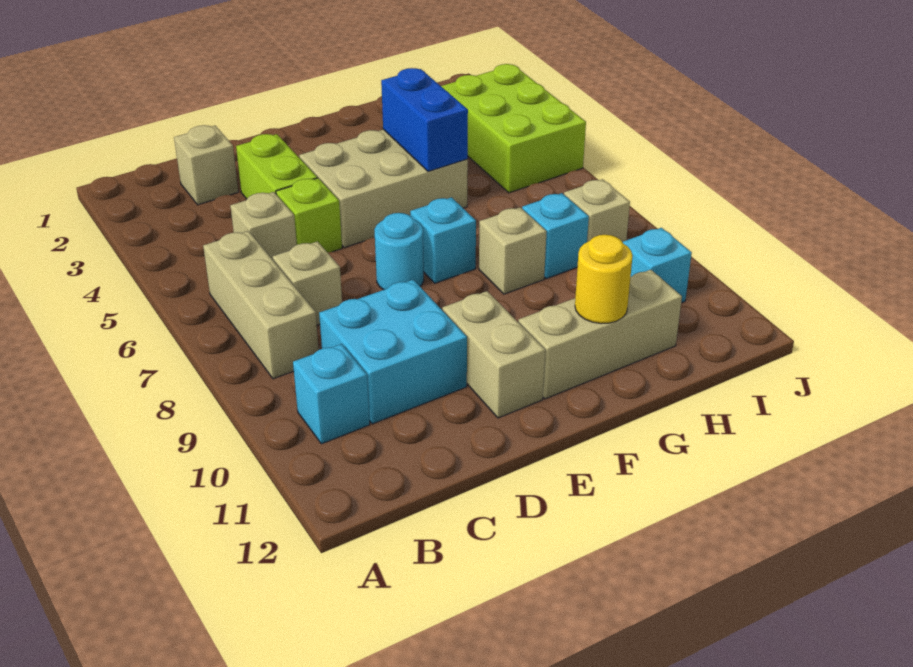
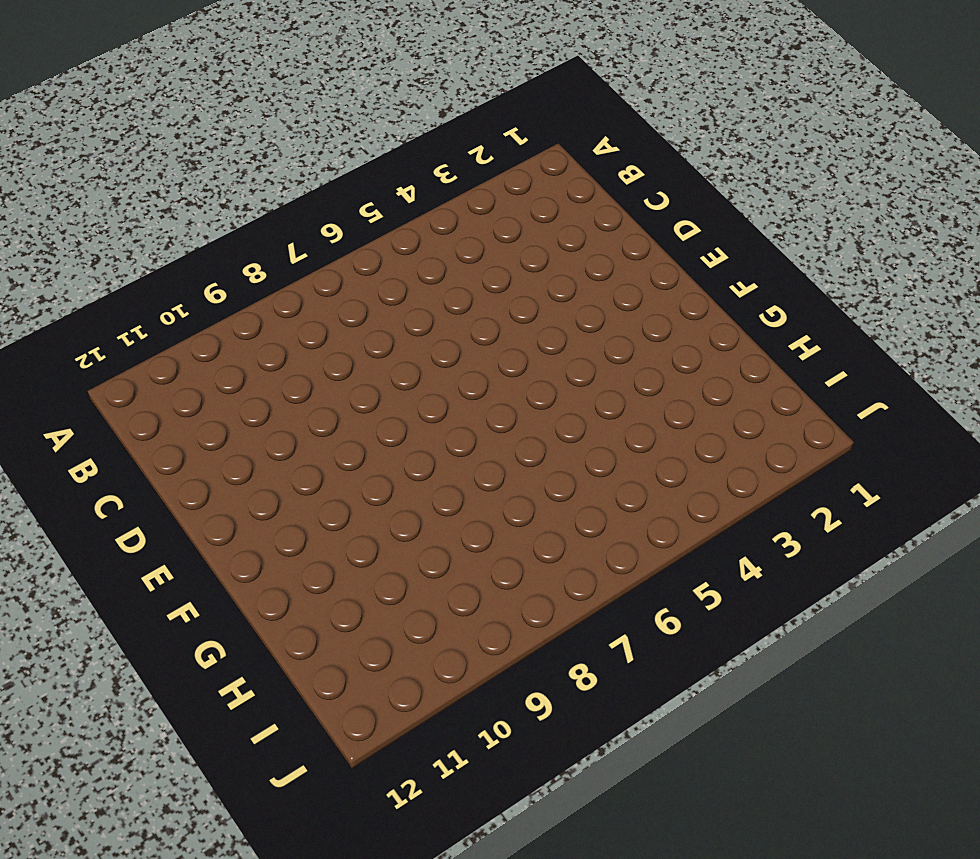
none -> tan brick B6:B8 level 1
none -> cyan brick B10 level 1
none -> tan brick C2 level 1

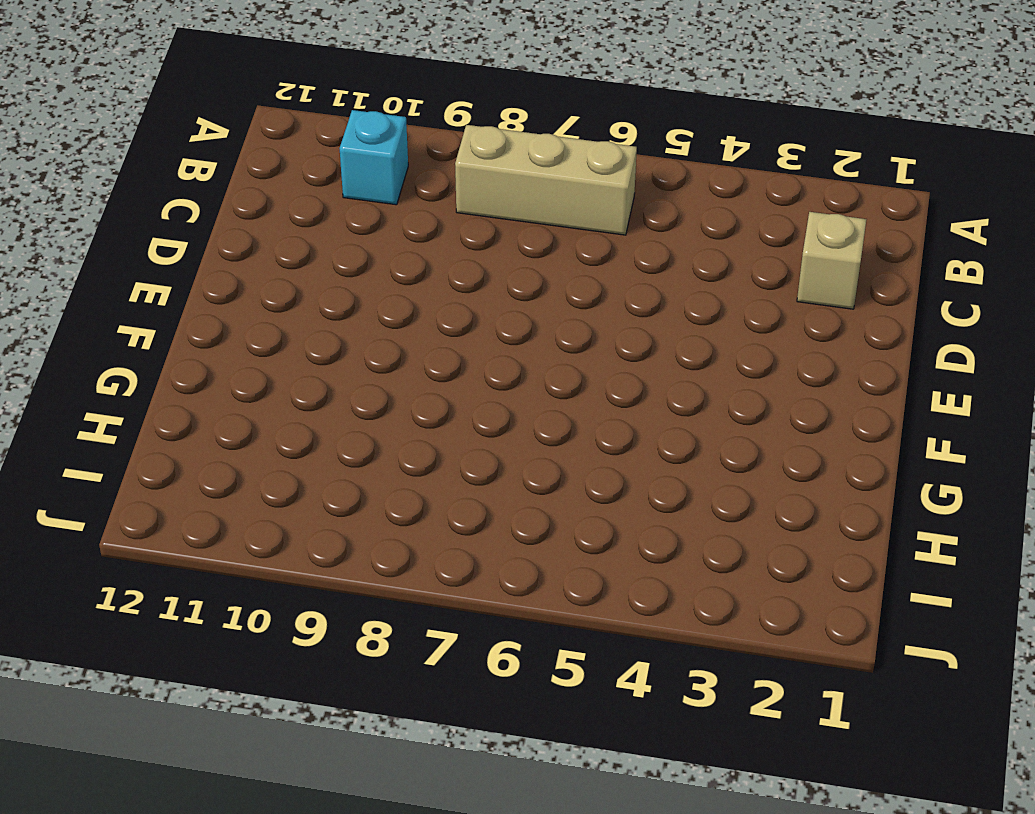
none -> tan brick C5 level 1
none -> tan brick C7 level 1
none -> cyan brick C9:D10 level 1

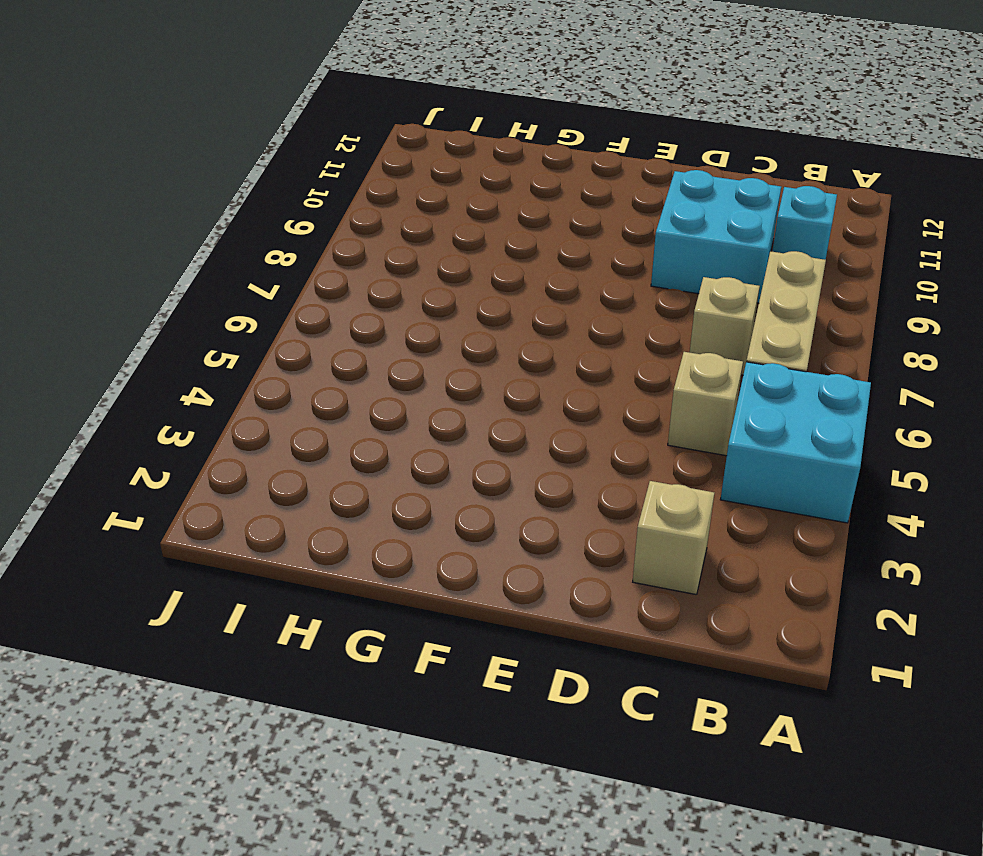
cyan brick A4:B5 level 1 -> none
none -> lime brick D3:D4 level 1
none -> lime brick D5 level 1
none -> tan brick E4:G5 level 1

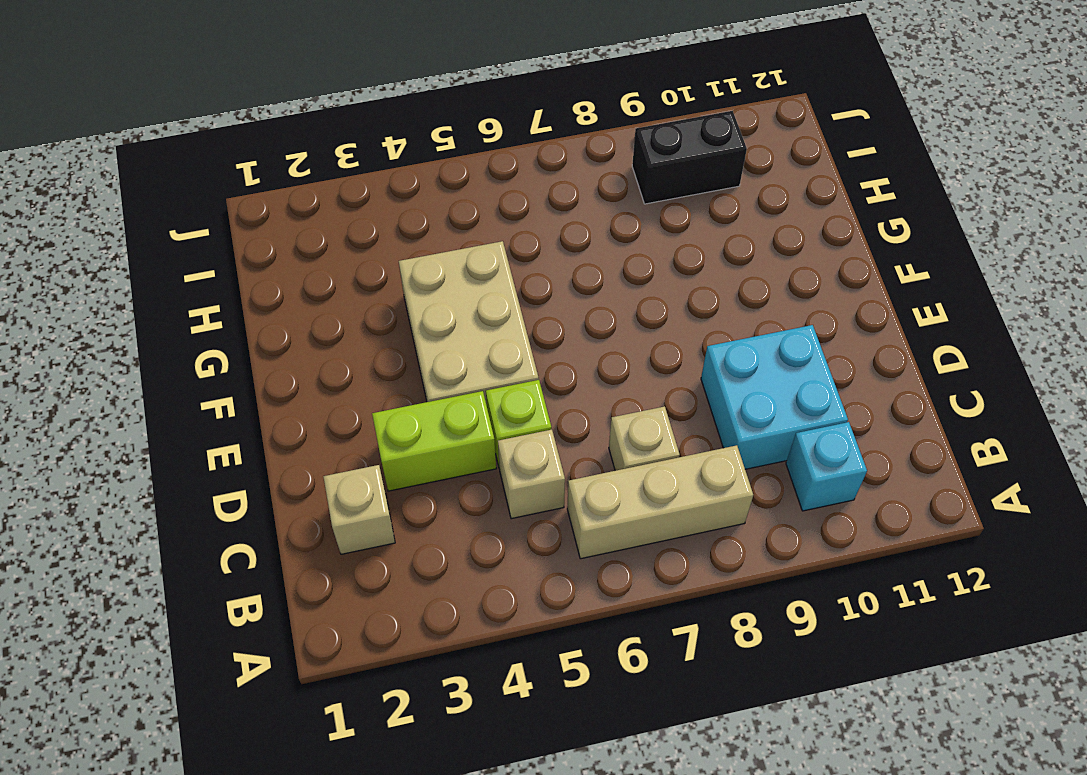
black brick I9:I10 level 1 -> cyan brick I10 level 1
none -> cyan round brick E7 level 1
none -> tan brick E10:E11 level 1
none -> cyan brick F7 level 1

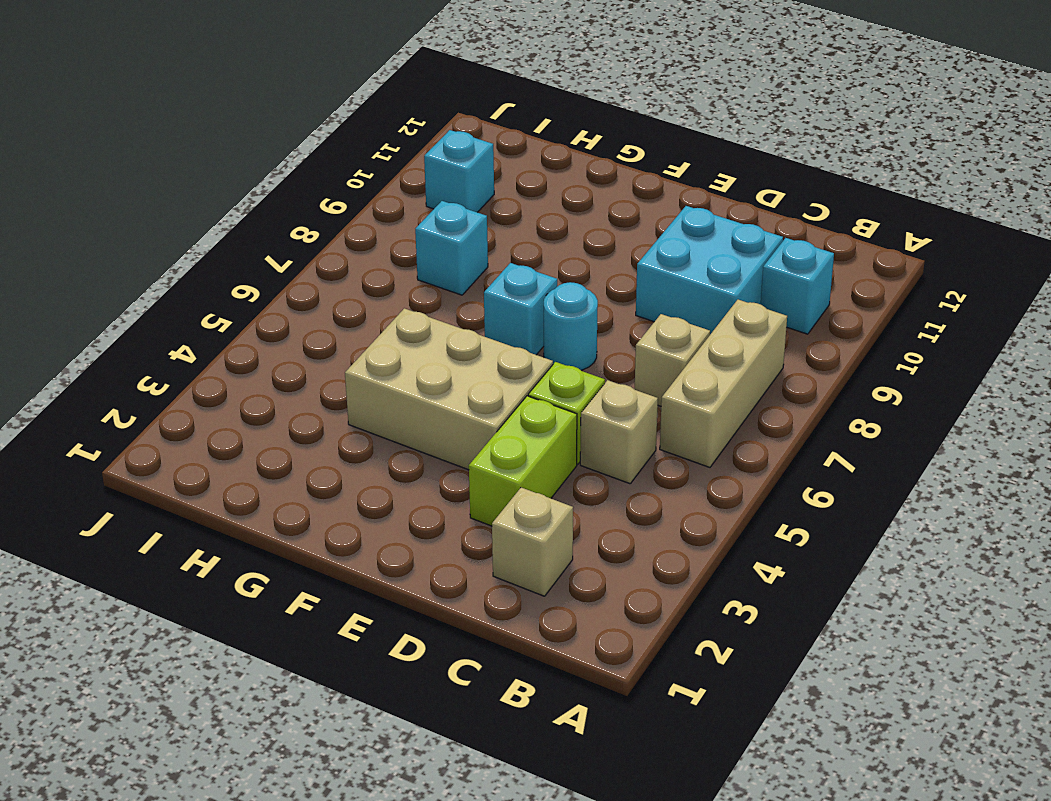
none -> tan brick E10:E11 level 1
none -> tan brick F11:H11 level 1
none -> tan brick G8 level 1

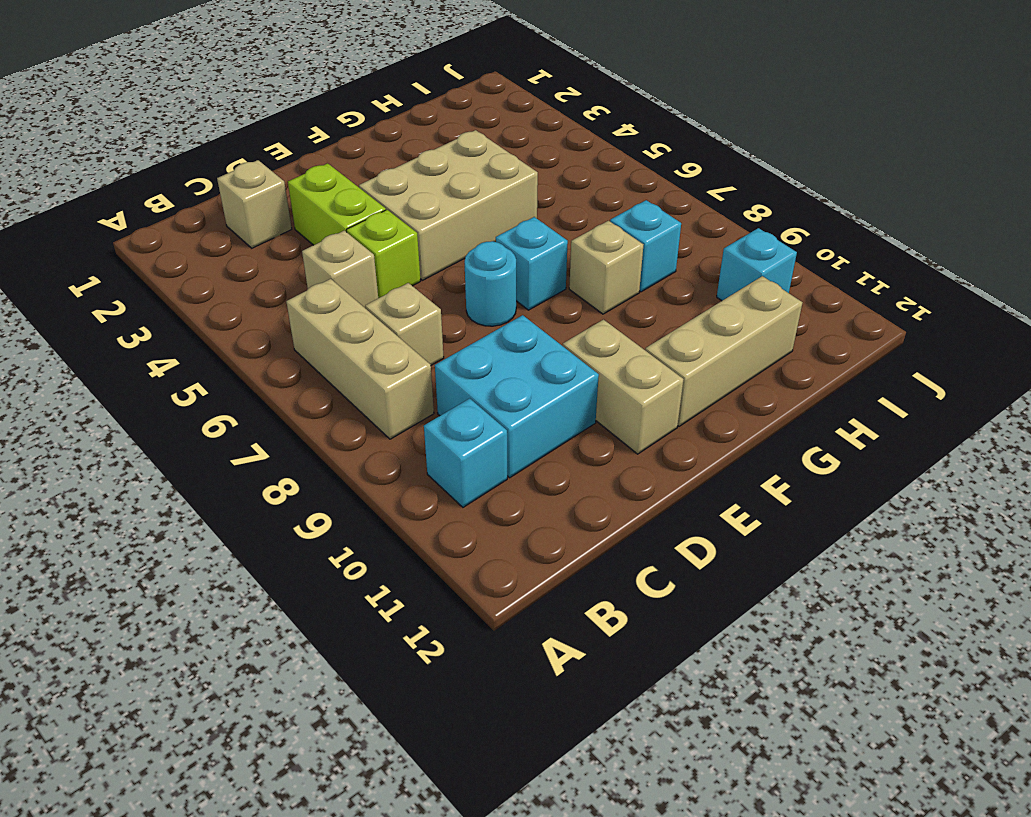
none -> lime brick I3:J5 level 1
none -> tan brick I8 level 1
none -> blue brick G4:G5 level 2

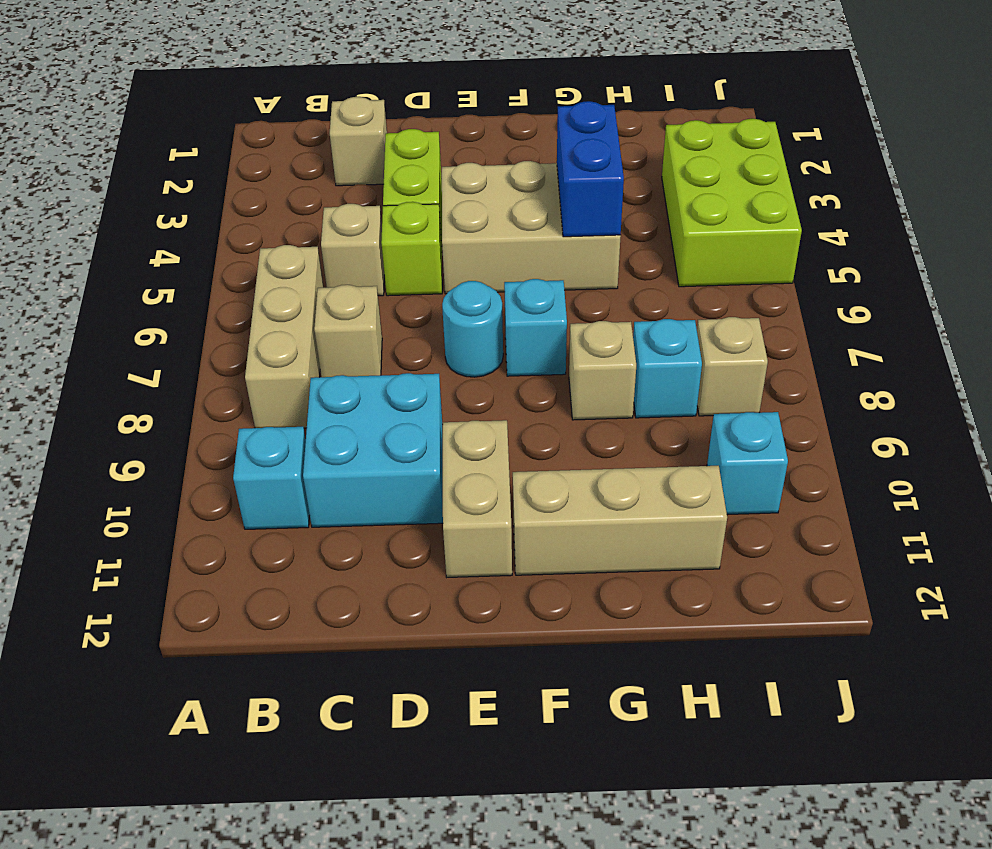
none -> yellow round brick G11 level 2

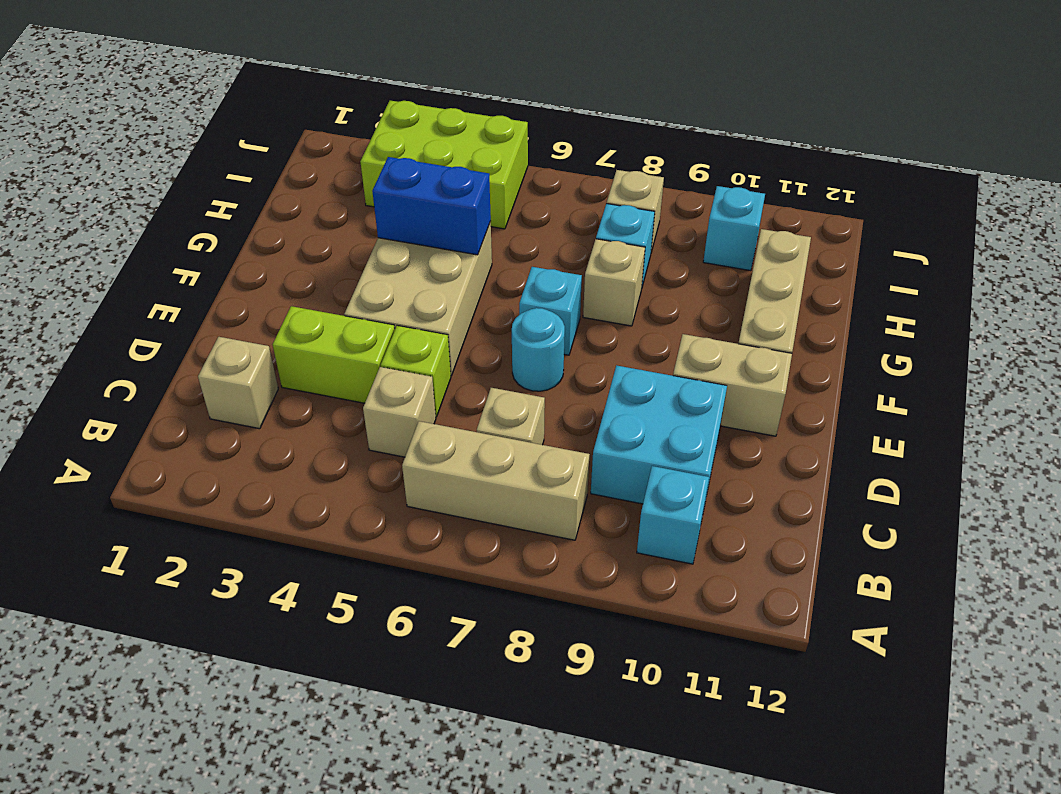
none -> yellow round brick G11 level 2

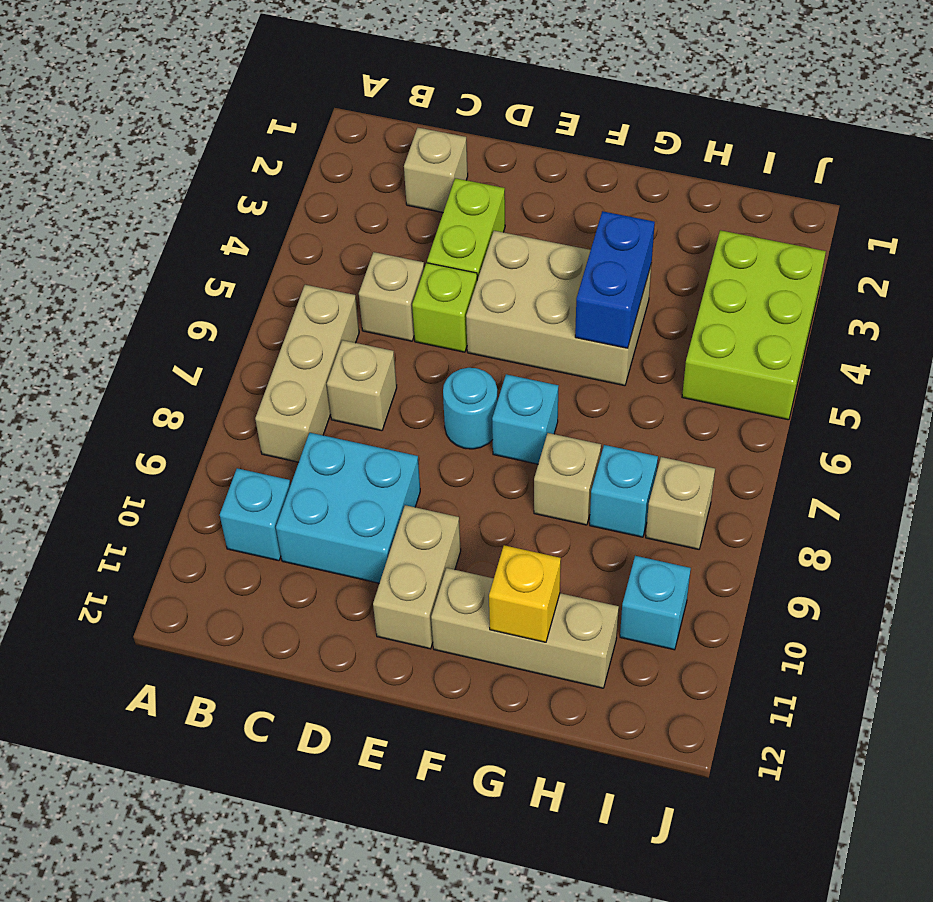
yellow brick G11 level 2 -> yellow round brick G11 level 2

